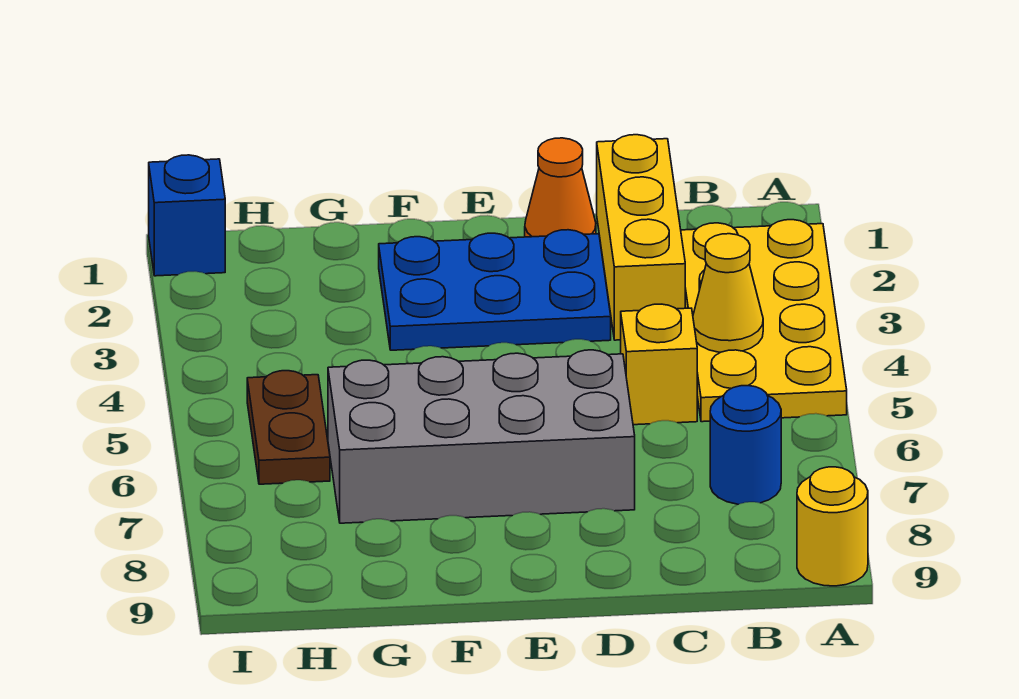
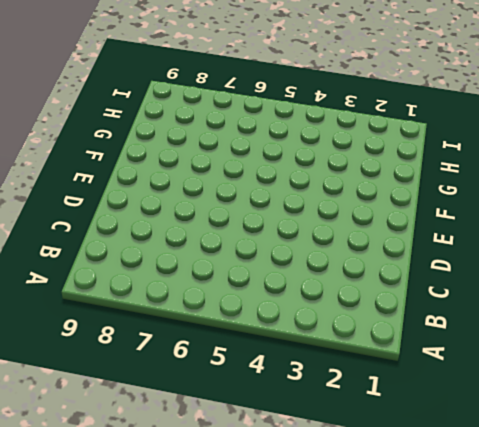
none -> yellow plate A2:B5 level 1
none -> yellow round brick A9 level 1

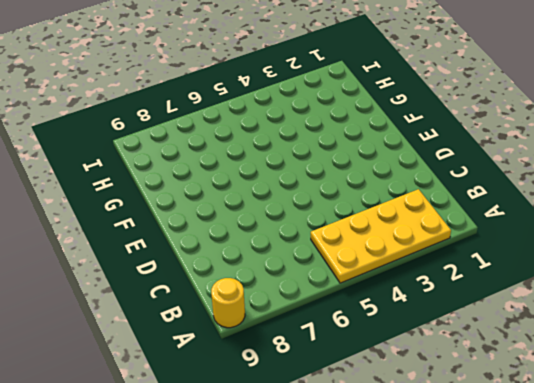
none -> blue round brick B7 level 1
none -> yellow brick C1:C3 level 1

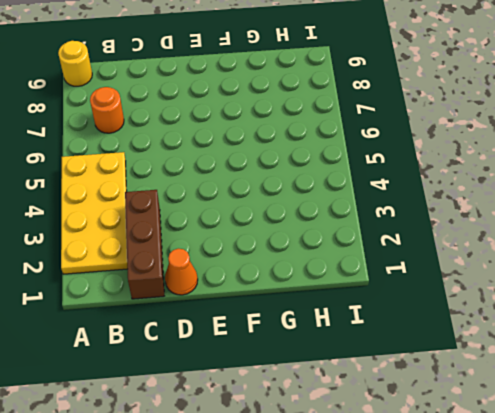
orange round brick B7 level 1 -> blue round brick B7 level 1
brown brick C1:C3 level 1 -> yellow brick C1:C3 level 1
none -> yellow brick C5 level 1
none -> blue plate D2:F3 level 1

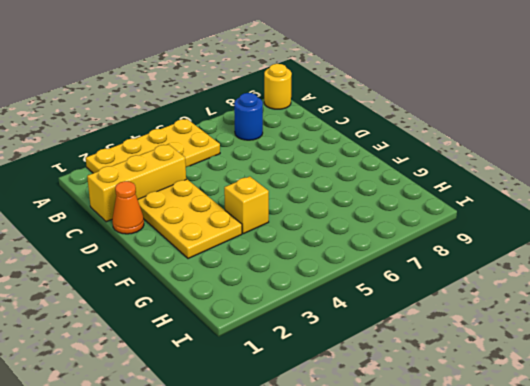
yellow plate D2:F3 level 1 -> blue plate D2:F3 level 1
yellow brick F4 level 1 -> yellow brick C5 level 1
none -> grey brick D6:G7 level 1
none -> brown plate H5:H6 level 1

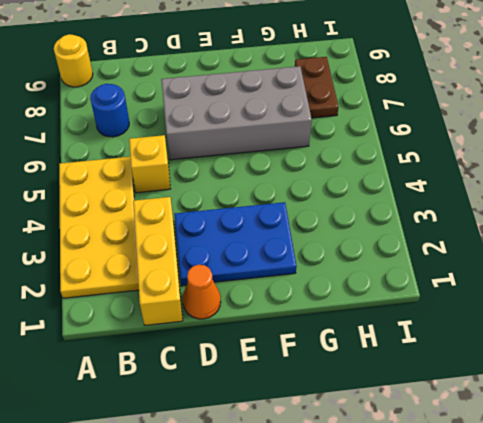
brown plate H7:H8 level 1 -> brown plate H5:H6 level 1
none -> blue brick I1 level 1
none -> yellow cone B4 level 2

